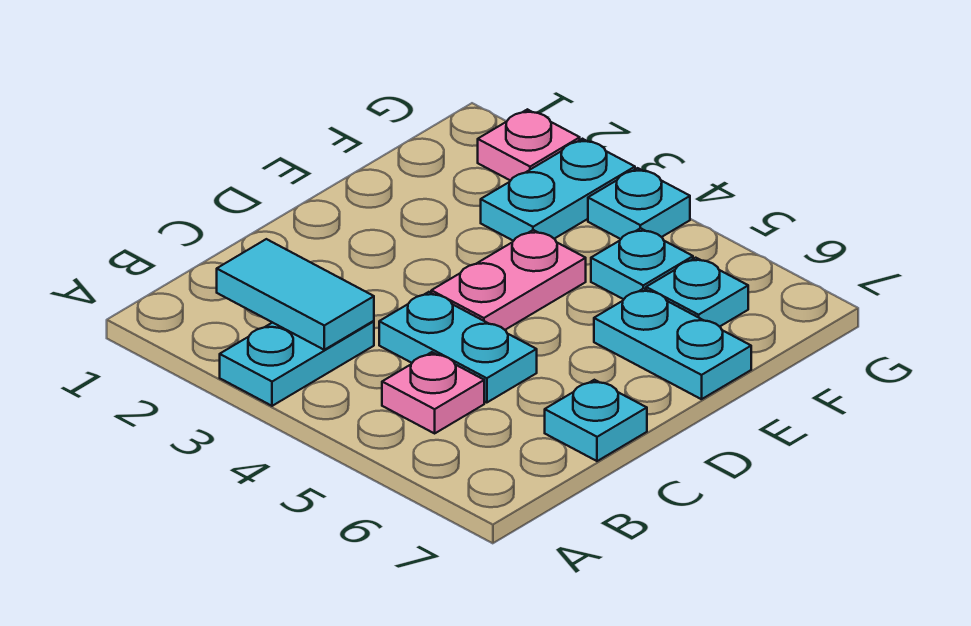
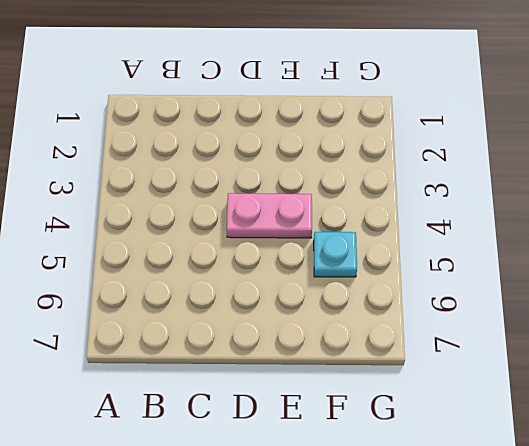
none -> cyan plate A3:B3 level 1
none -> pink plate B5 level 1
none -> cyan plate C4:C5 level 1

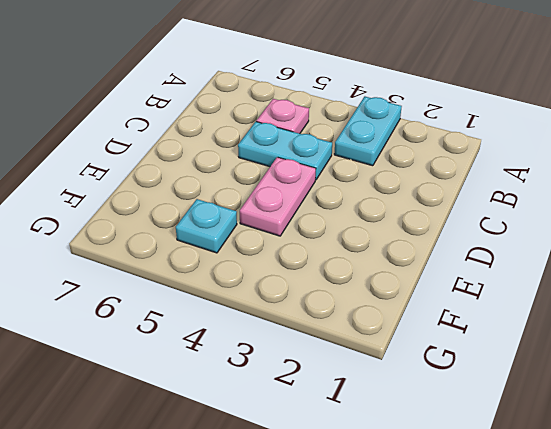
none -> cyan plate C7 level 1
none -> cyan plate E6:E7 level 1
none -> cyan plate F3:G3 level 1

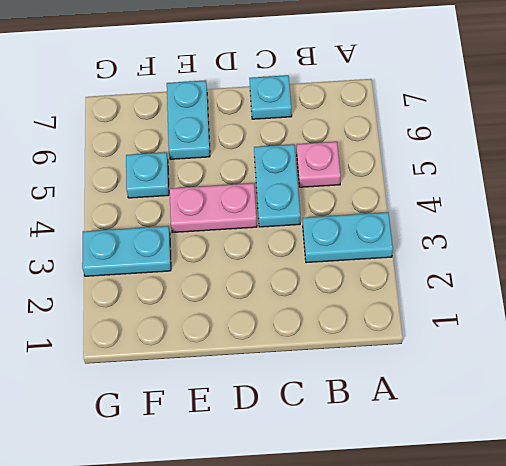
none -> cyan plate F6 level 1
none -> pink plate G2 level 1
none -> cyan plate G4 level 1

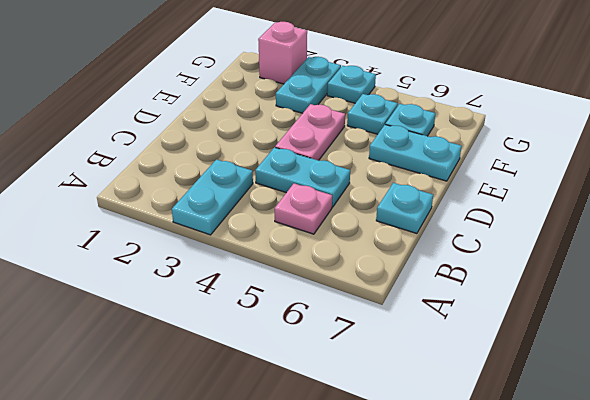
pink brick G2 level 1 -> pink plate G2 level 1
none -> cyan tile B2:B3 level 2

